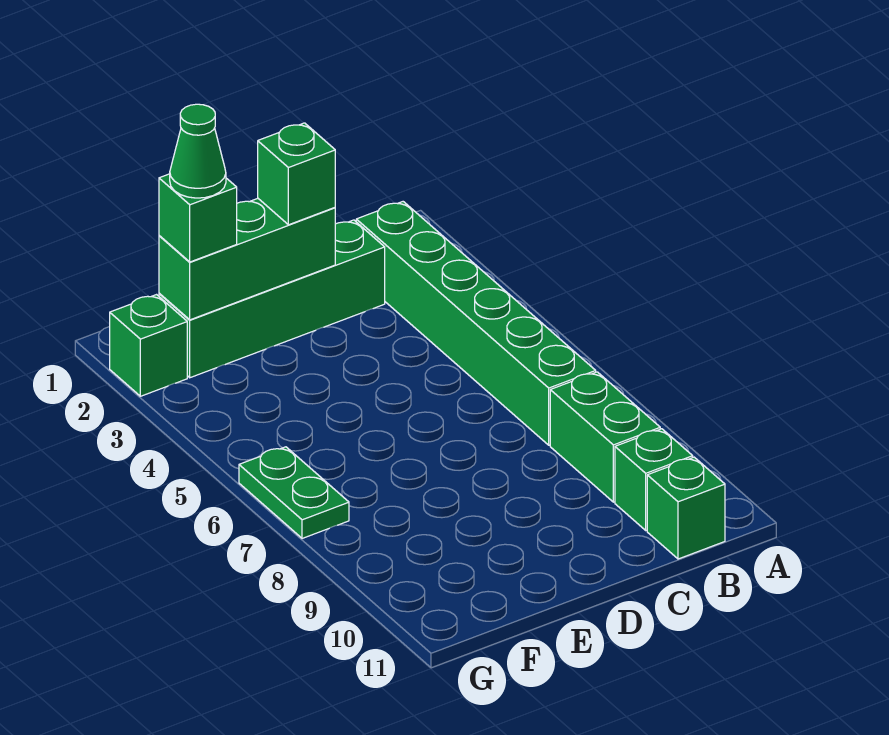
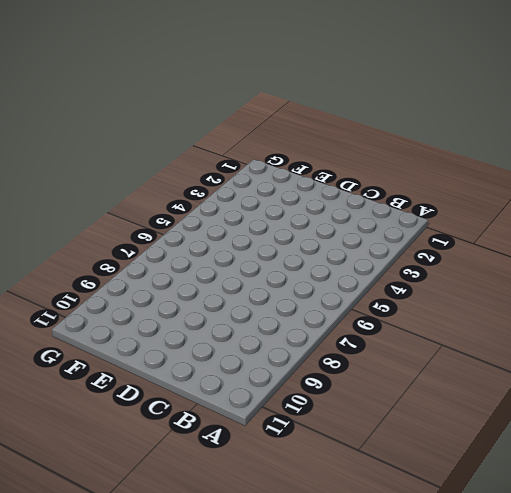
none -> green brick B2:B7 level 1
none -> green brick B8:B9 level 1

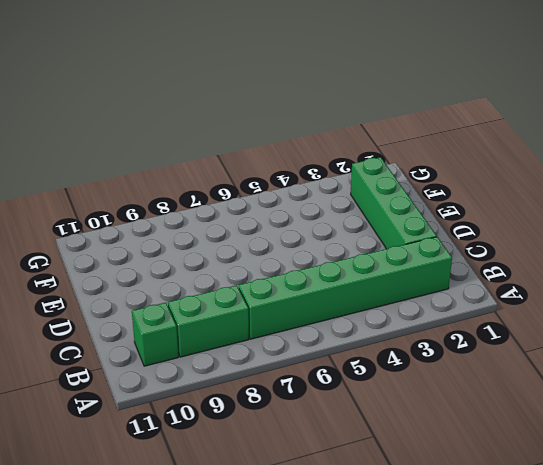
none -> green brick B11 level 1
none -> green brick G2 level 1

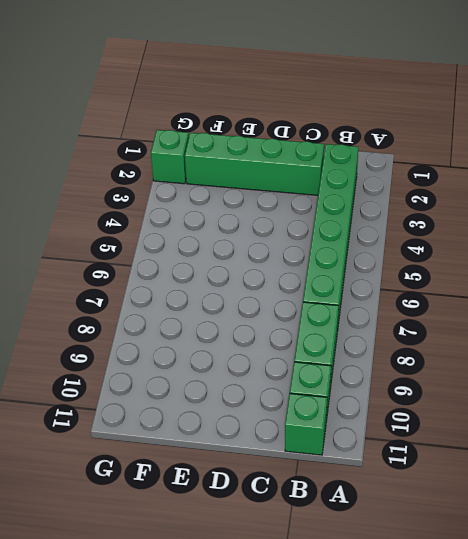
none -> green plate G6:G7 level 1
none -> green brick D2:F2 level 2

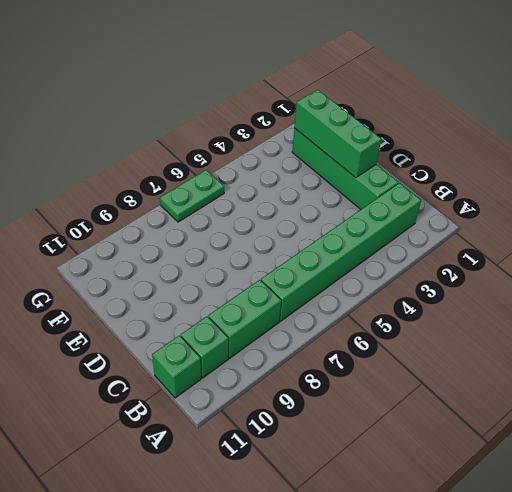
none -> green brick G2 level 1
none -> green brick D2 level 3

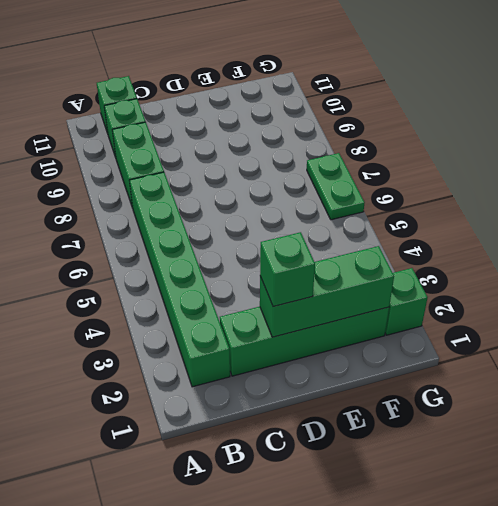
none -> green brick F2 level 3
none -> green cone F2 level 4

